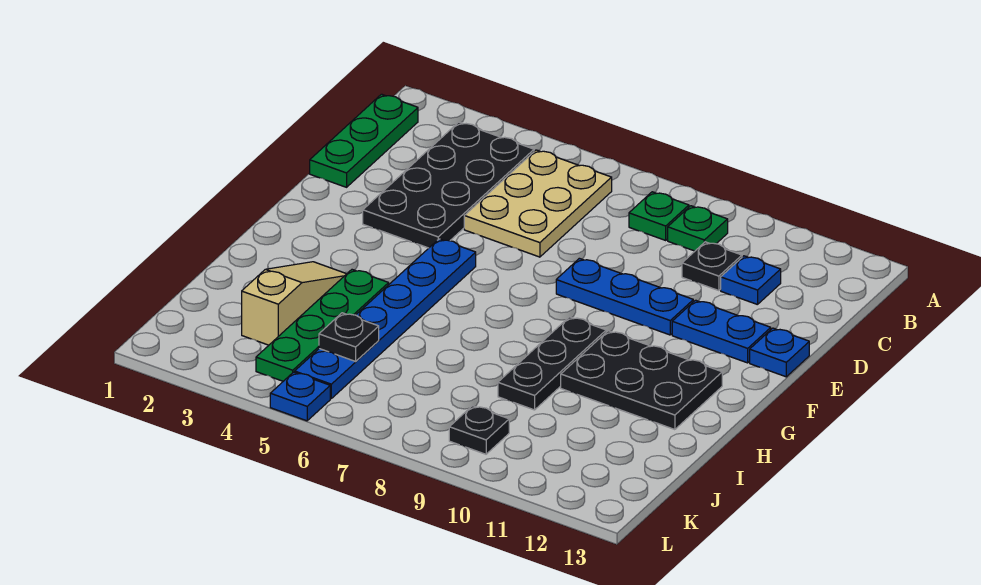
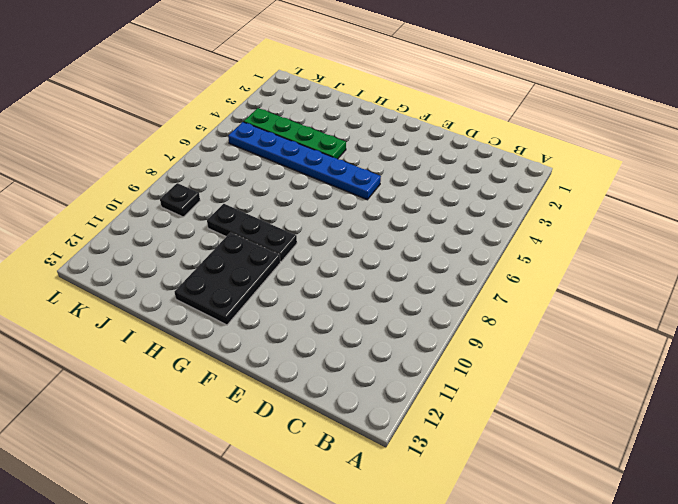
none -> green plate B1:D1 level 1
none -> black plate B3:E4 level 1
none -> tan plate B5:D6 level 1

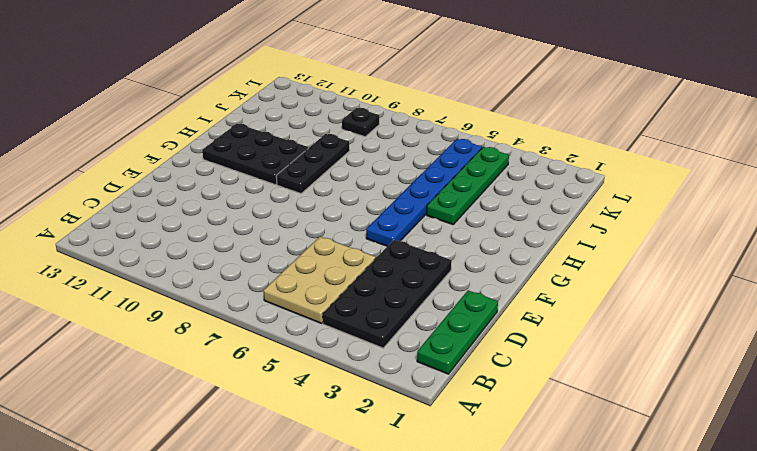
none -> green plate B8 level 1
none -> green plate B9 level 1
none -> black plate C10 level 1

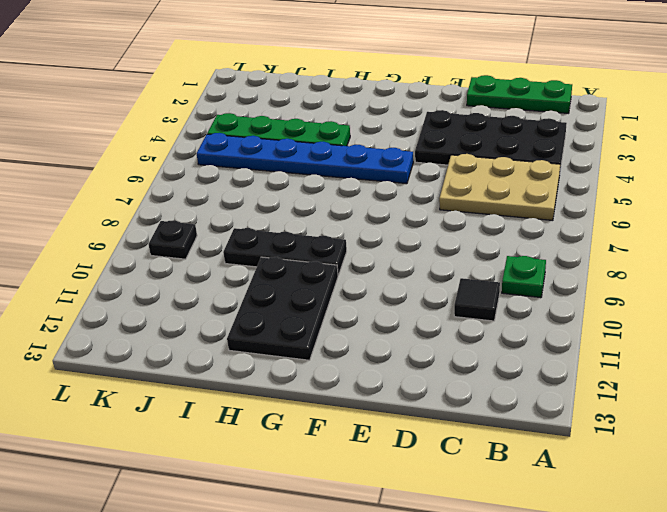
black tile C10 level 1 -> black plate C10 level 1
none -> green plate B8 level 1
none -> blue plate C11 level 1
none -> blue plate E8:E10 level 1

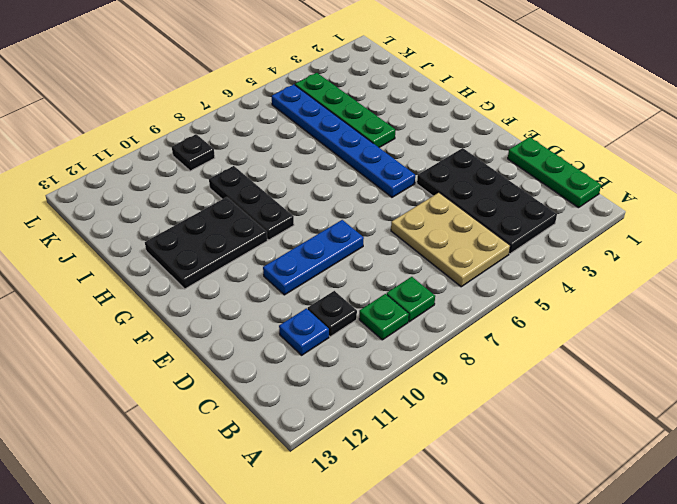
none -> blue plate E11:E12 level 1
none -> blue plate E13 level 1
none -> tan slope H3:J3 level 1 top J

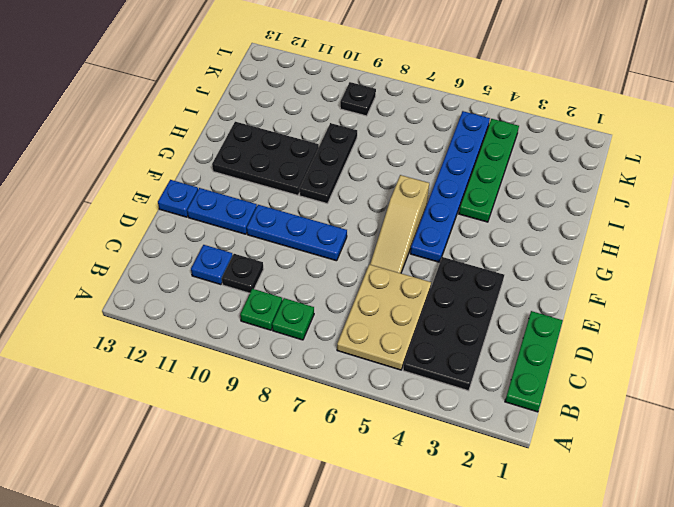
tan slope E6:G6 level 1 top G -> tan slope H3:J3 level 1 top J
none -> blue plate L5 level 1
none -> black plate J5 level 2

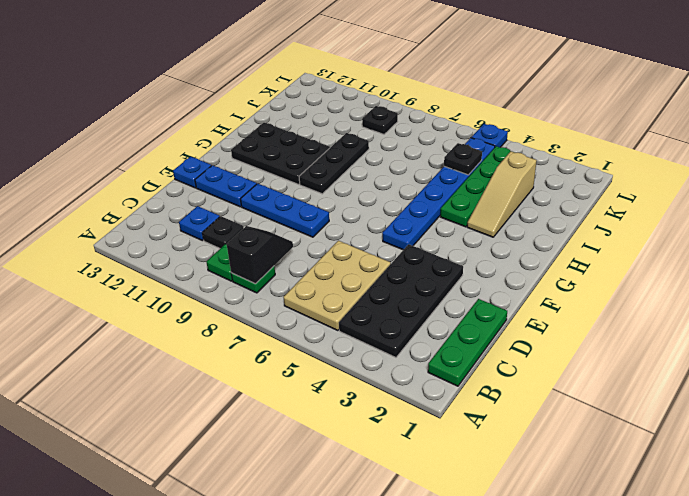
black slope B8:C8 level 2 top B -> none

